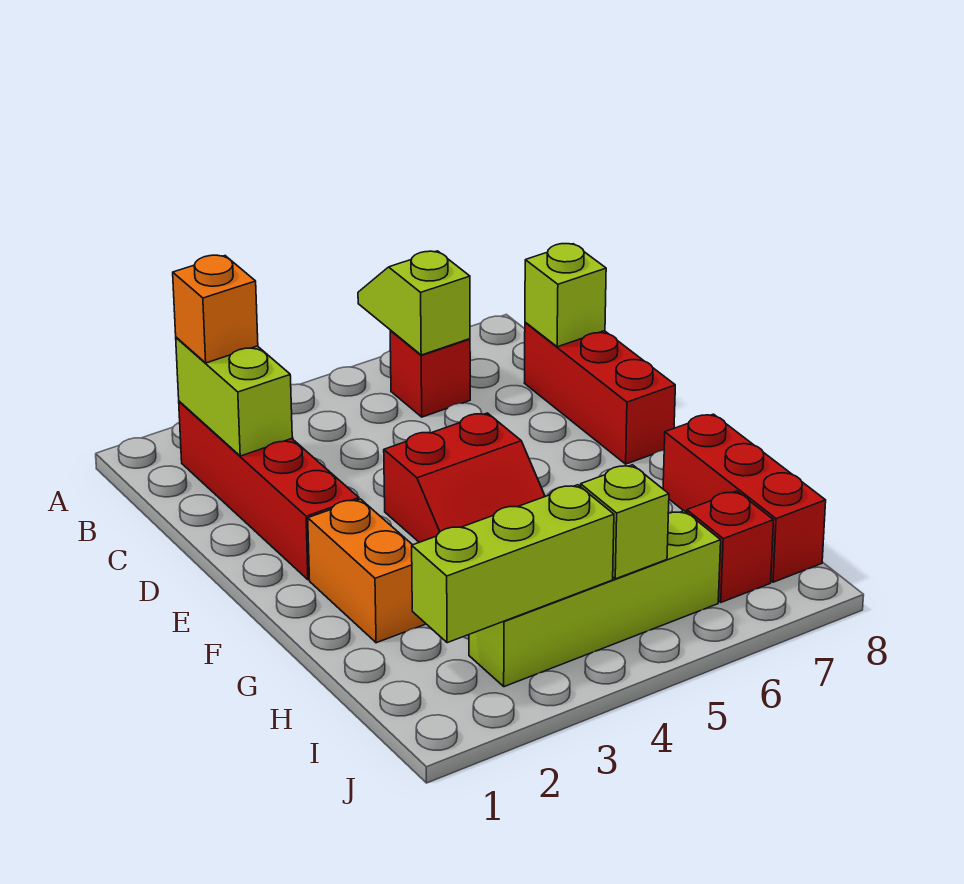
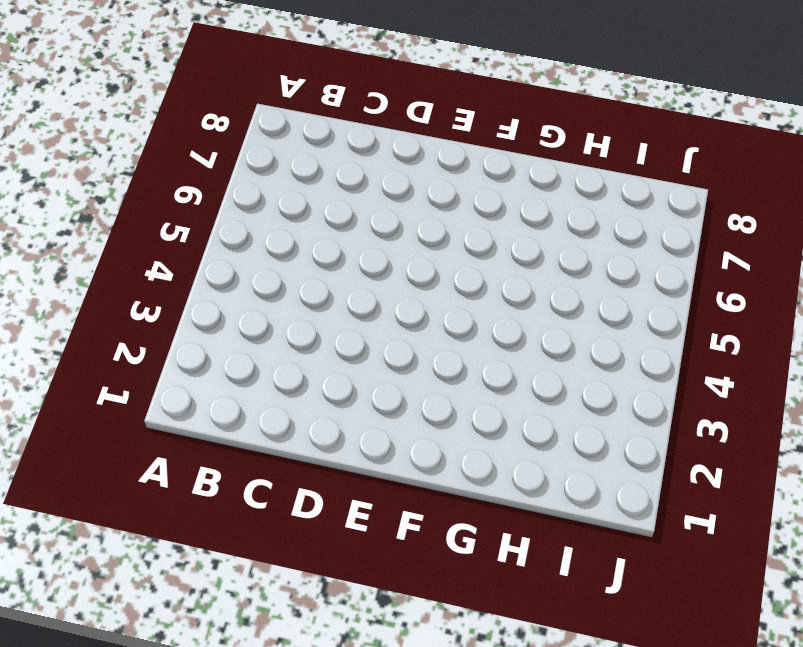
none -> red brick B2:E2 level 1
none -> red brick B6 level 1
none -> red brick C8:E8 level 1

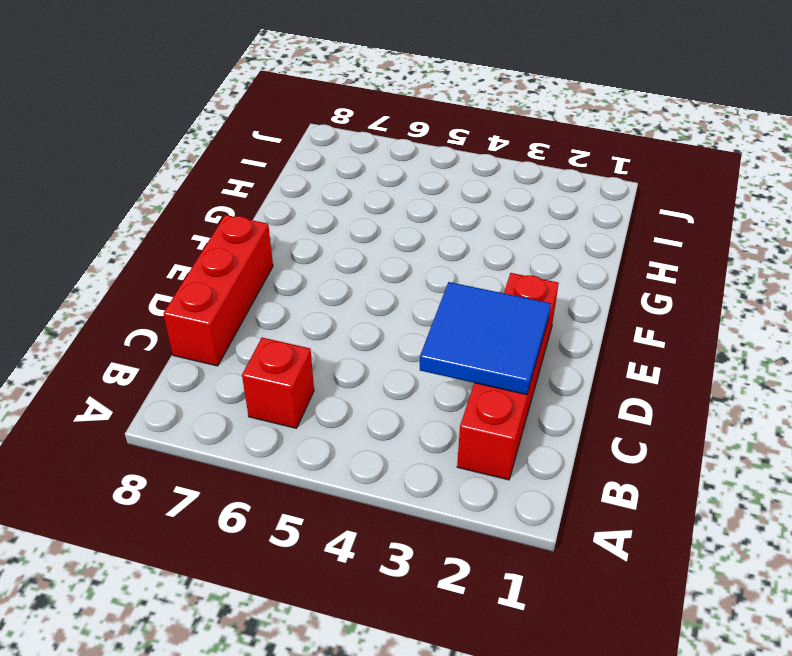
blue tile C2:D3 level 2 -> lime brick B2:C2 level 2
none -> red slope E4:F5 level 1 top E
none -> orange brick F2:G2 level 1
none -> red brick G8:I8 level 1

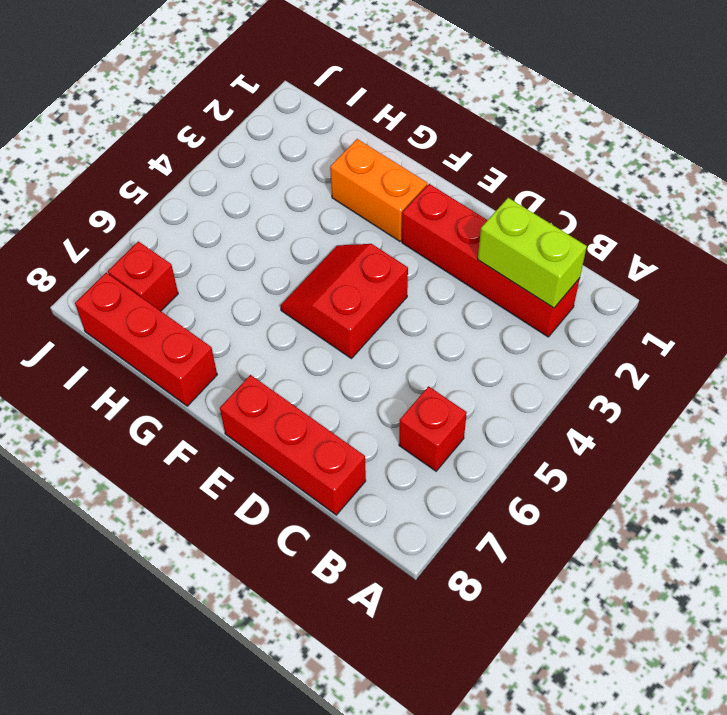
none -> lime brick I3:I6 level 1
none -> lime slope A6:B6 level 2 top B
none -> lime brick C8 level 2

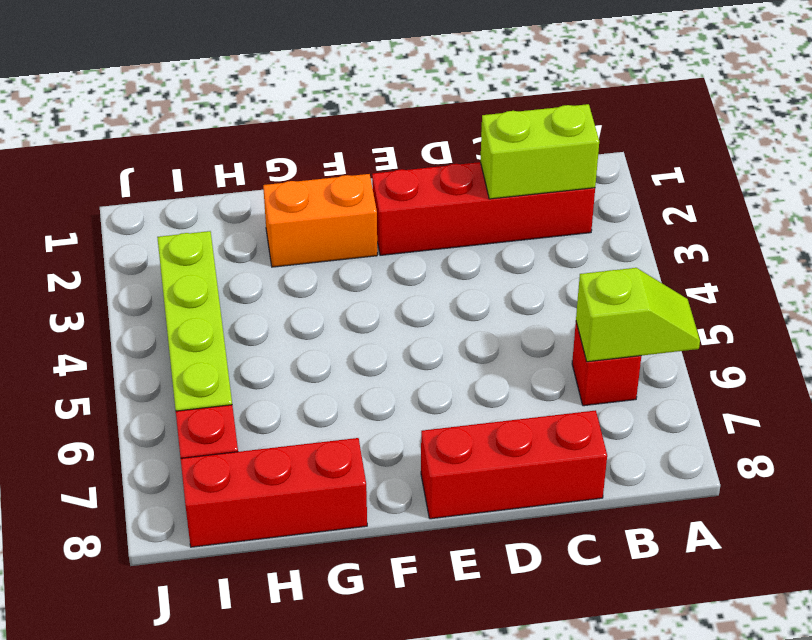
none -> red slope E4:F5 level 1 top E
none -> lime brick C8 level 2
none -> lime brick I2:I4 level 2

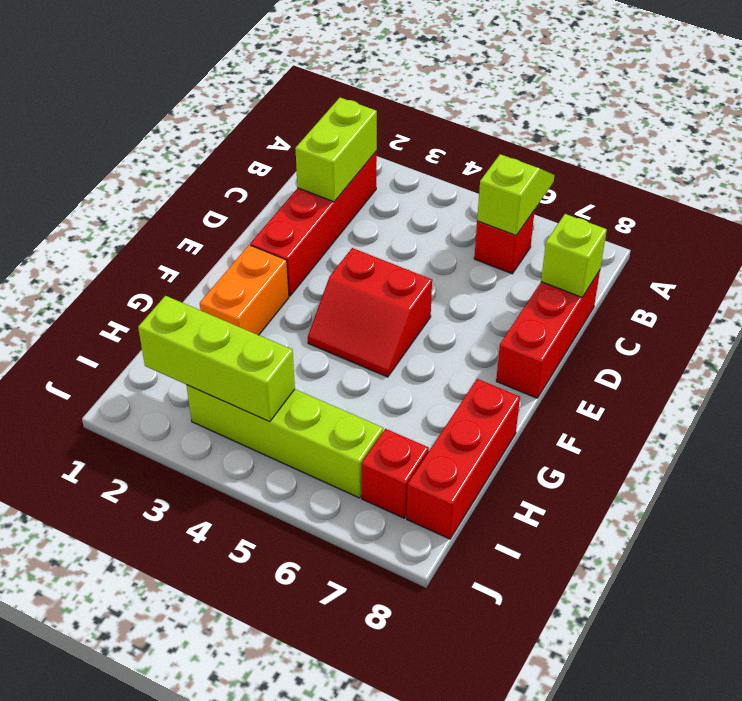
none -> lime brick I5 level 2
none -> orange brick B2 level 3

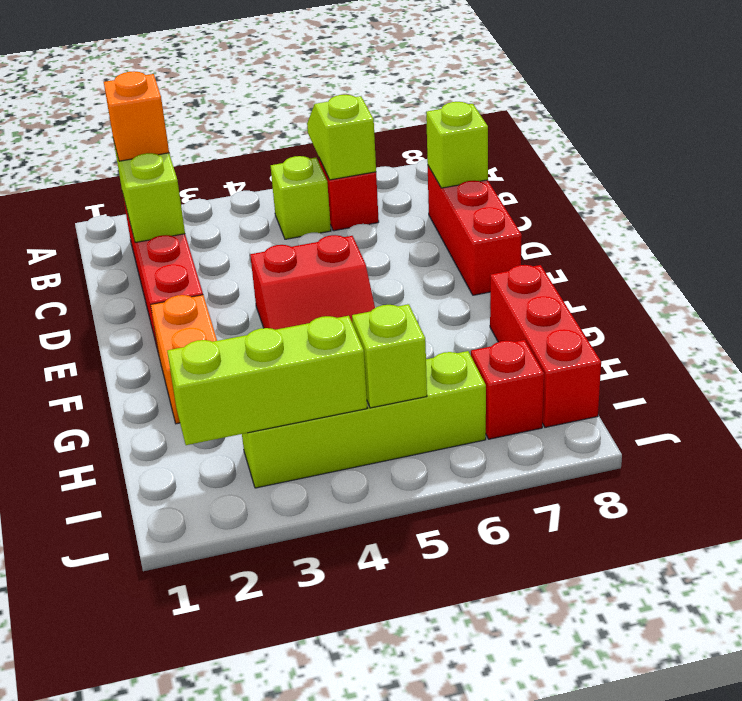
lime brick B5 level 1 -> none

